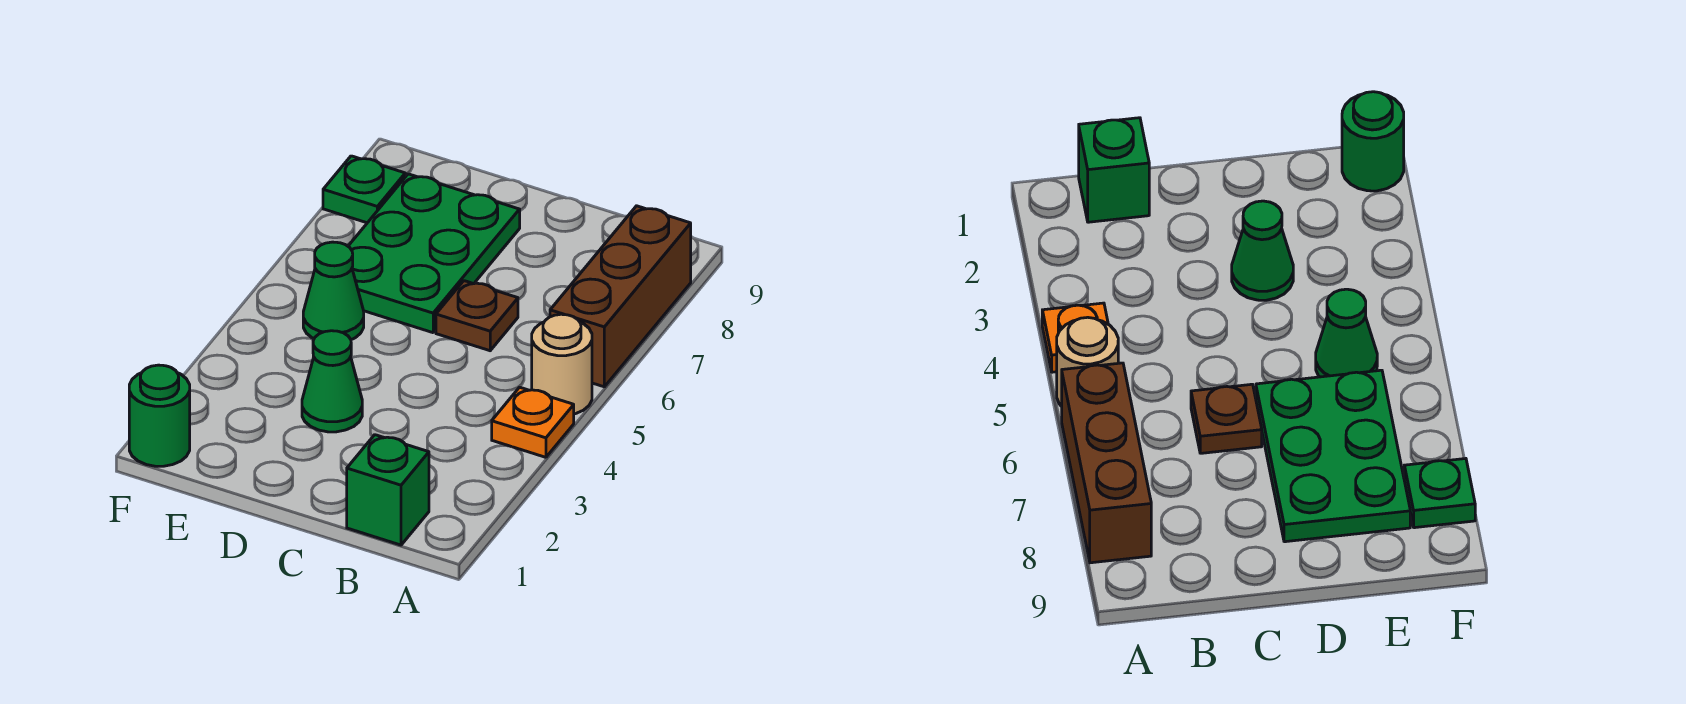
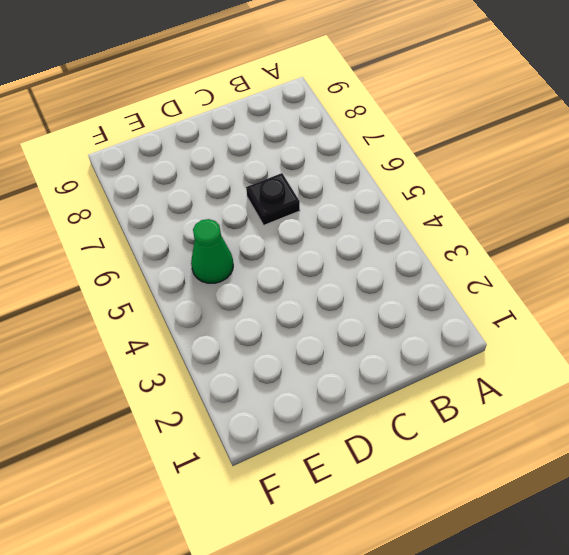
black plate C6 level 1 -> brown plate C6 level 1
none -> orange plate A4 level 1
none -> tan round brick A5 level 1

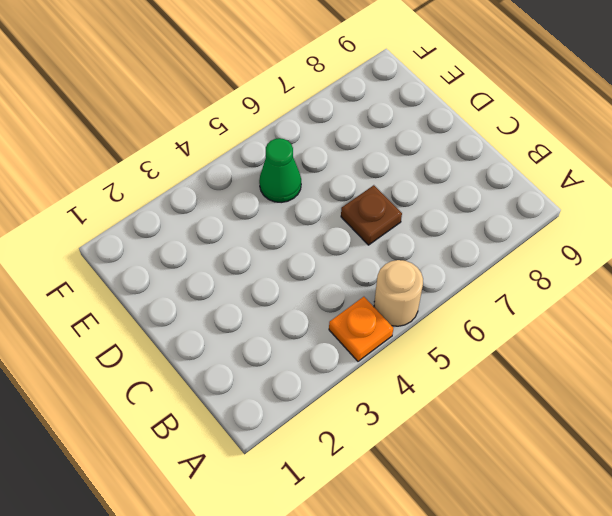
none -> brown brick A6:A8 level 1
none -> green brick B1 level 1

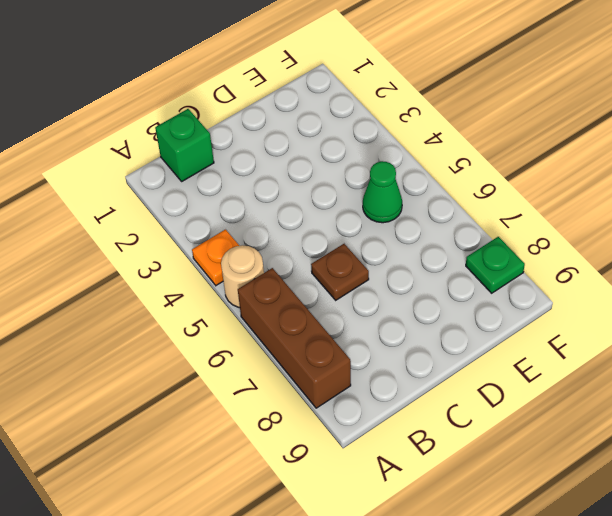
none -> green cone D3 level 1
none -> green plate D6:E8 level 1

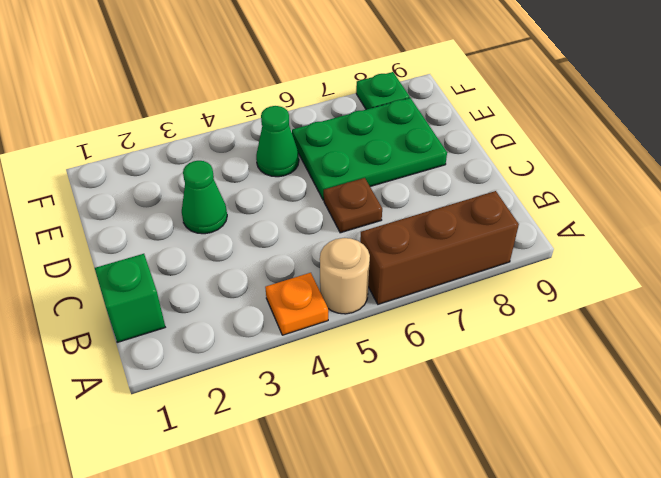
none -> green round brick F1 level 1

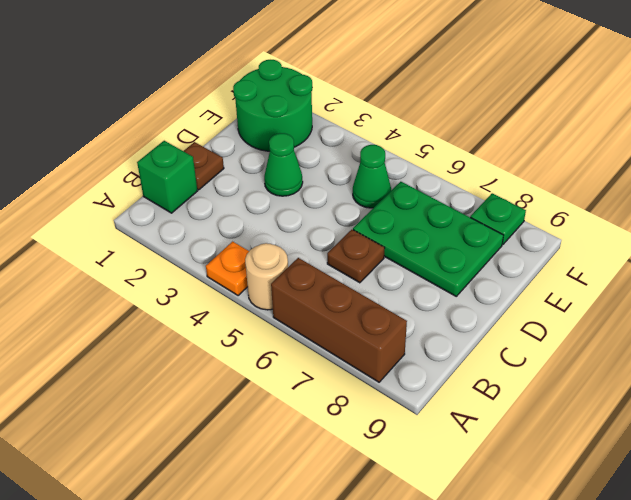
brown plate C1 level 1 -> none
green round brick E1:F2 level 1 -> green round brick F1 level 1

